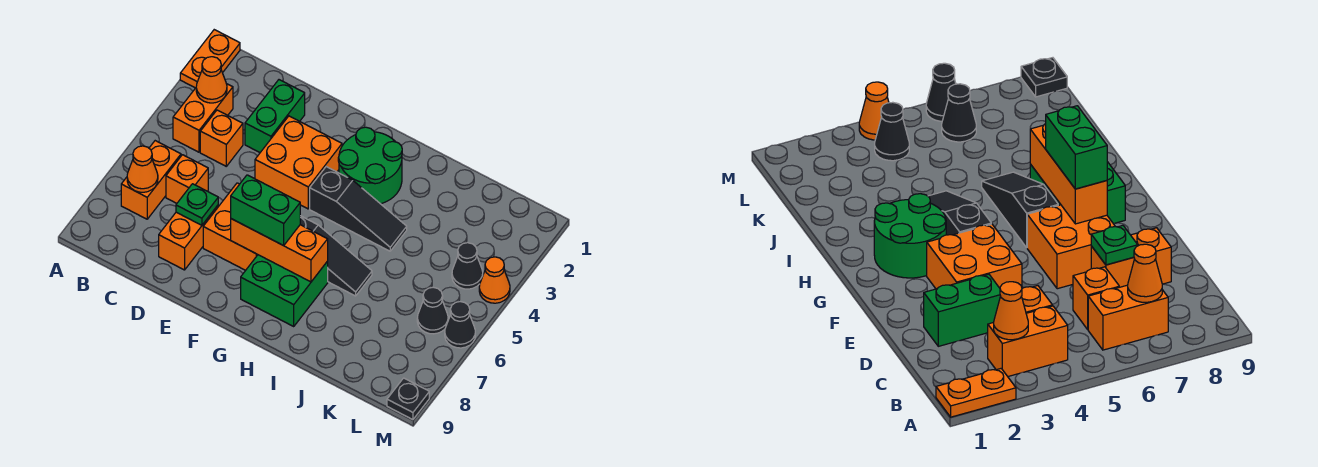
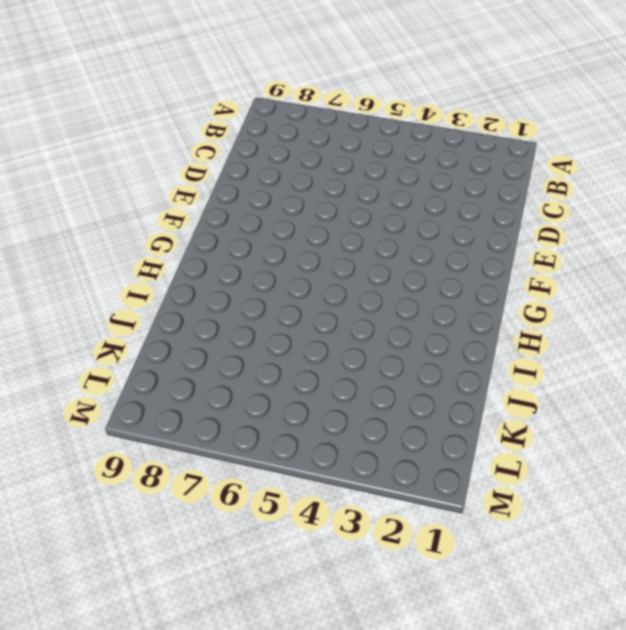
none -> orange plate A1:A2 level 1
none -> orange brick B3:B4 level 1
none -> orange brick B6:B7 level 1

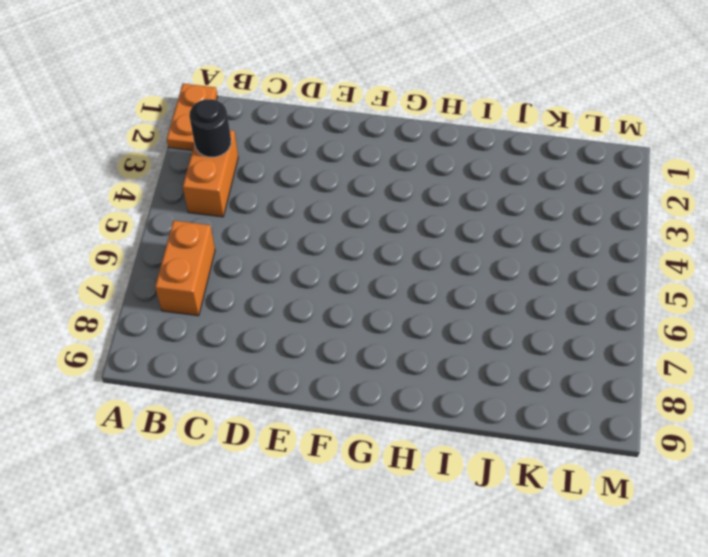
black round brick B3 level 2 -> orange cone B3 level 2
none -> orange brick C4 level 1
none -> orange brick C6 level 1
none -> green brick D2:D3 level 1

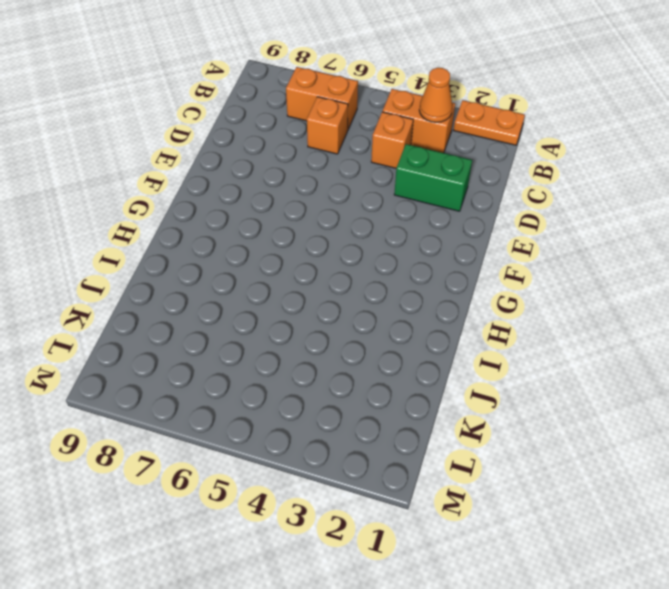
none -> orange brick D7:D8 level 1
none -> orange brick E3:F4 level 1
none -> orange brick E6:F7 level 1

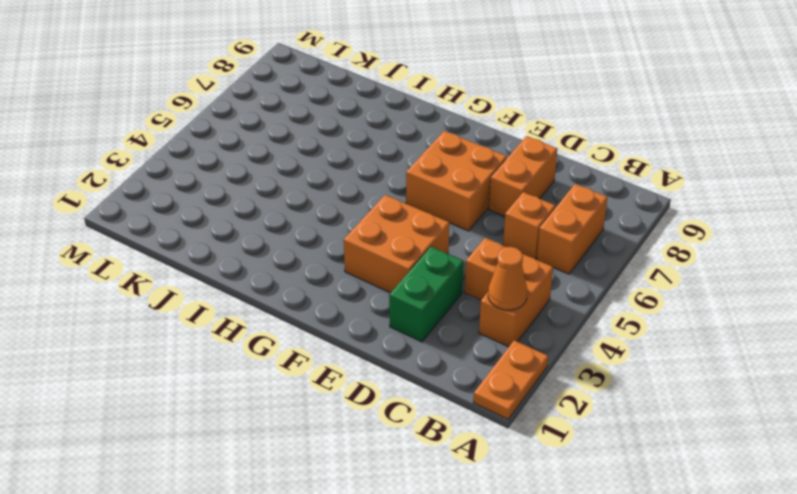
none -> green round brick G2:H3 level 1
none -> black slope G4:I4 level 1 top G
none -> black slope G6:I6 level 1 top G

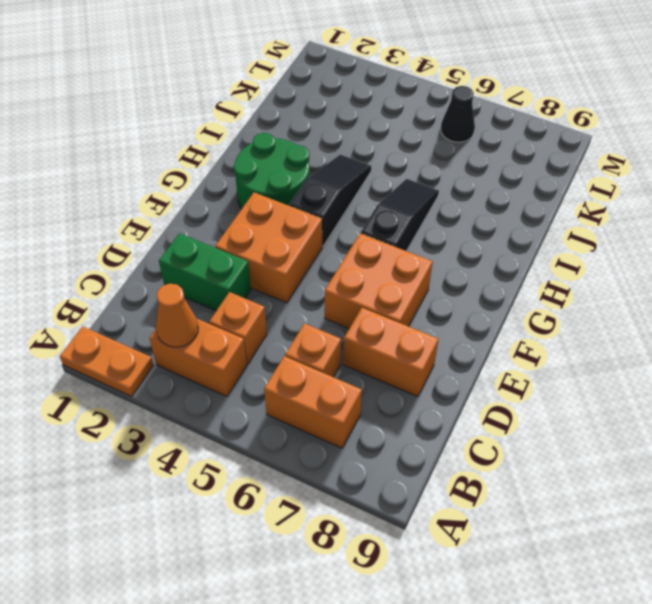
none -> green brick G7:H8 level 1
none -> black cone L4 level 1
none -> orange cone M4 level 1

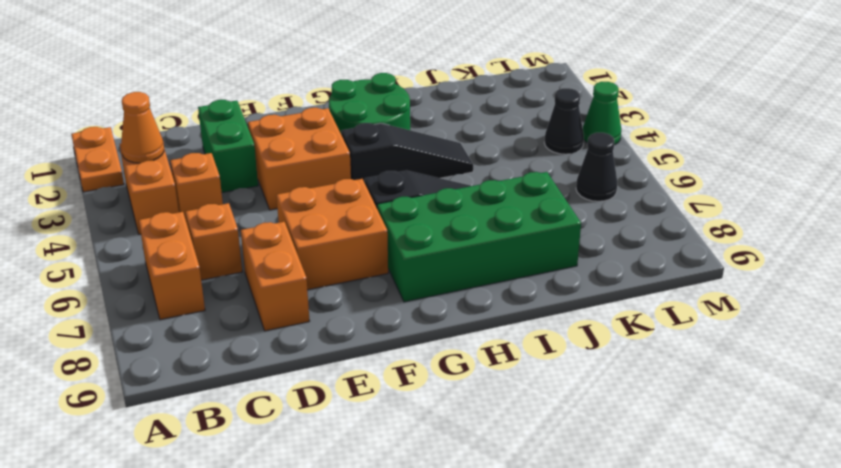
green brick G7:J8 level 1 -> green brick G7:H8 level 1
green cone M4 level 1 -> orange cone M4 level 1
none -> black cone M6 level 1
none -> black plate M9 level 1
none -> orange cone B7 level 2

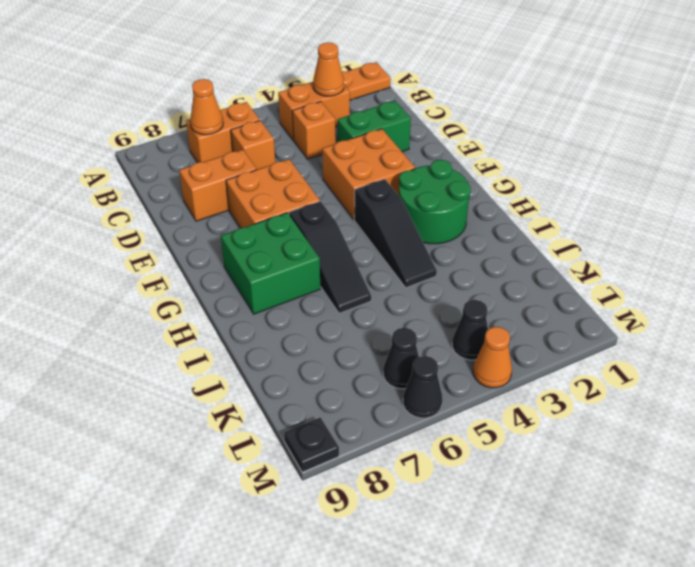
none -> green plate D7 level 2
none -> orange brick F7:H7 level 2
none -> green brick F7:G7 level 3

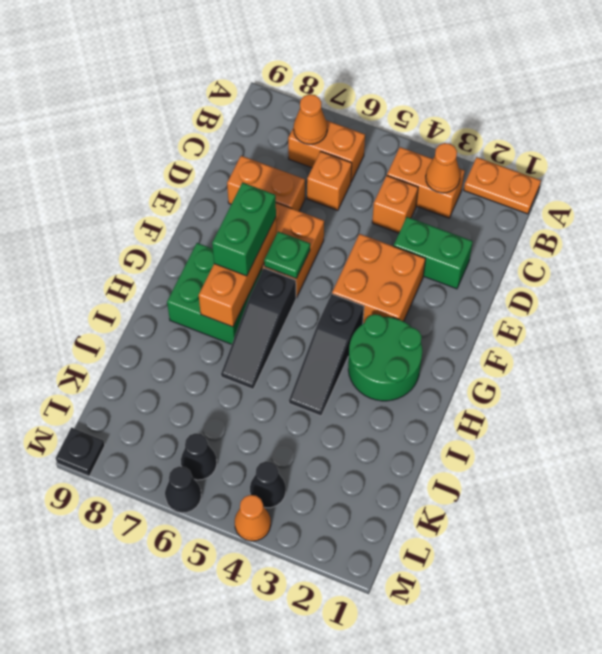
green plate F6 level 2 -> green plate D7 level 2

